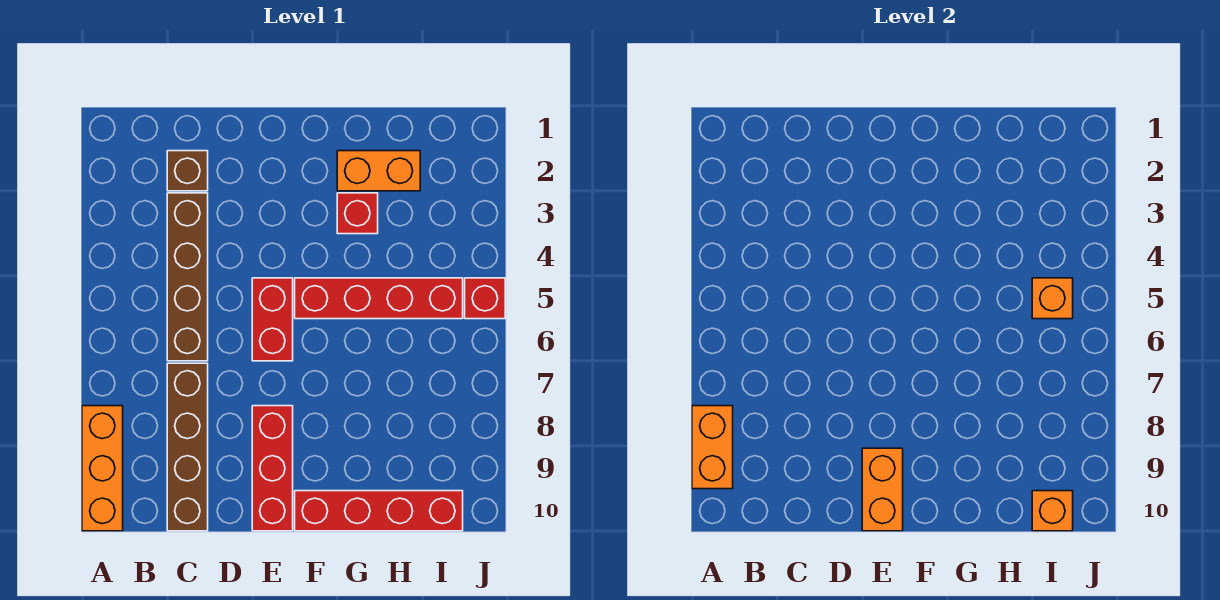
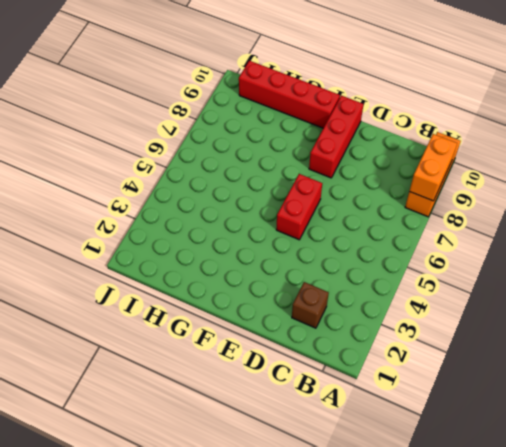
none -> brown brick C3:C6 level 1
none -> brown brick C7:C10 level 1
none -> red brick F5:I5 level 1

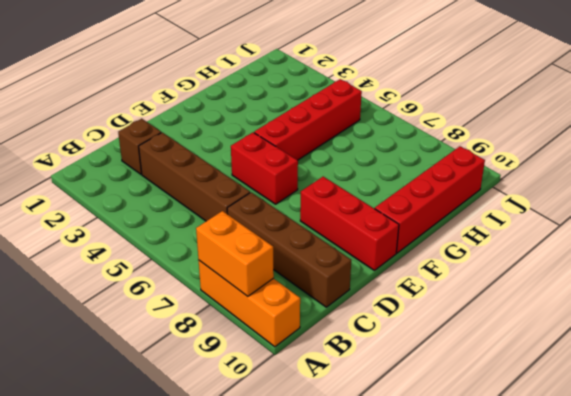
none -> orange brick G2:H2 level 1
none -> red brick G3 level 1
none -> red brick J5 level 1

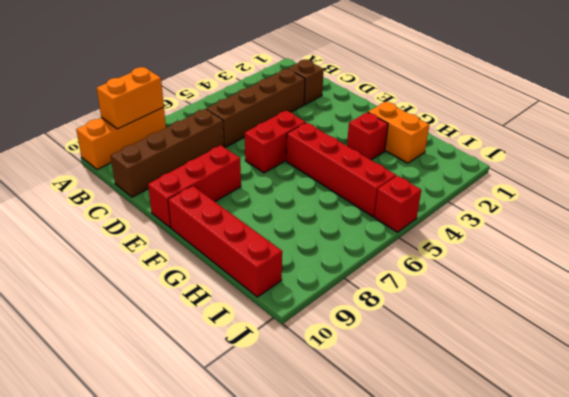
none -> orange brick E9:E10 level 2
none -> orange brick I5 level 2
none -> orange brick I10 level 2

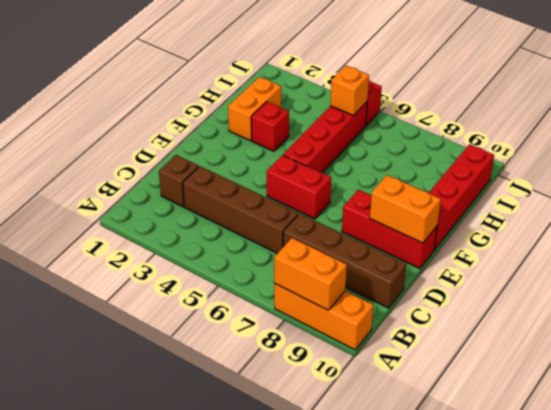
none -> orange brick I10 level 2

